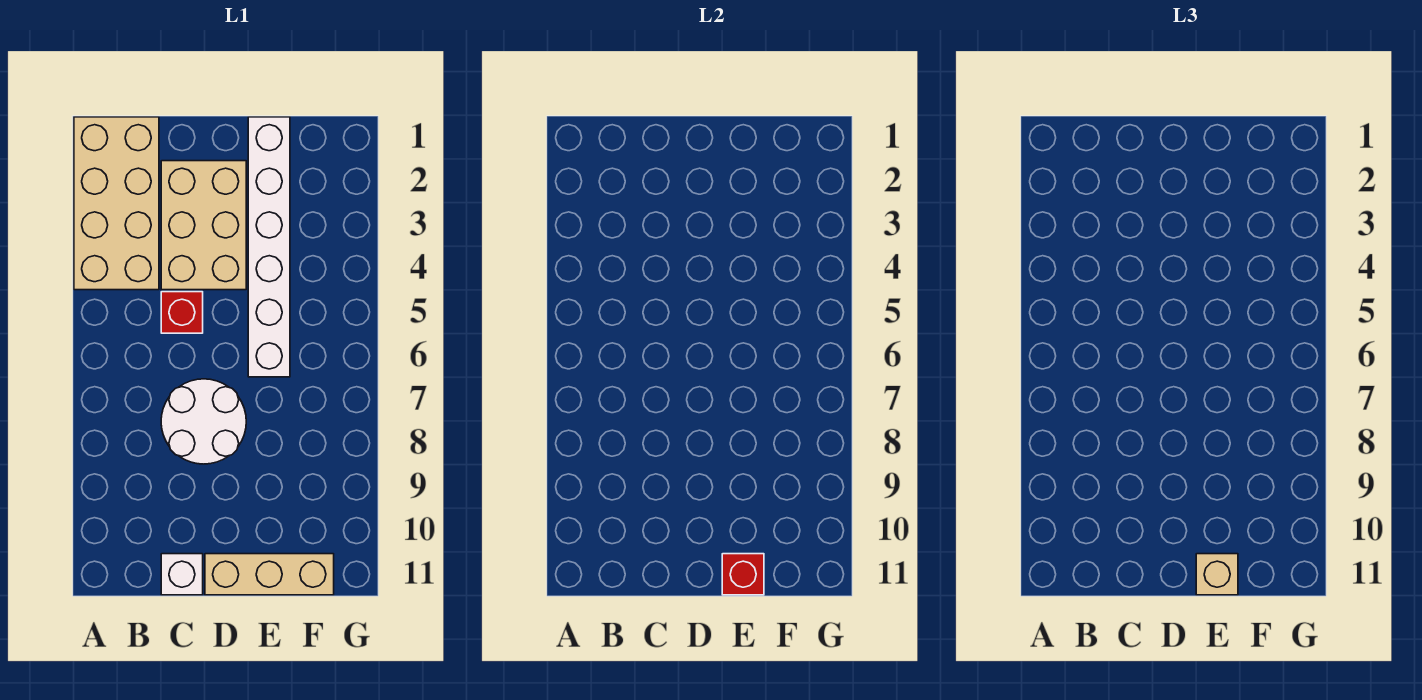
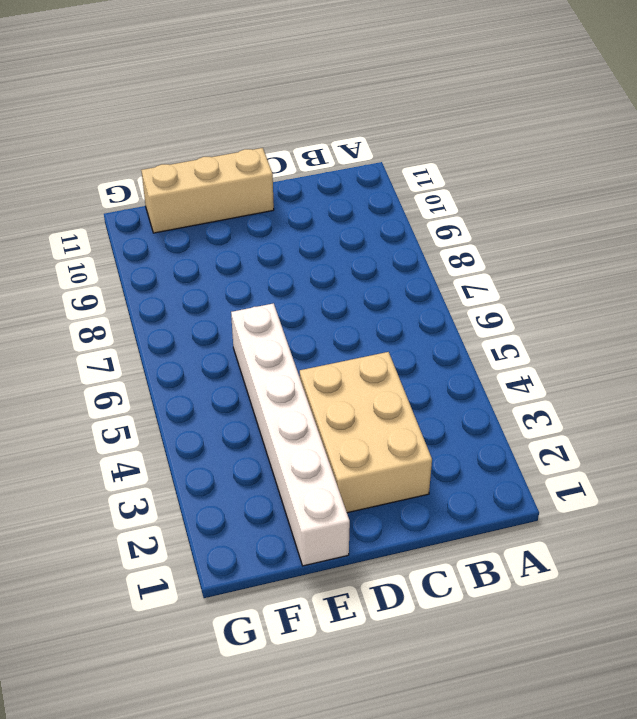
none -> tan brick A1:B4 level 1
none -> red brick C5 level 1

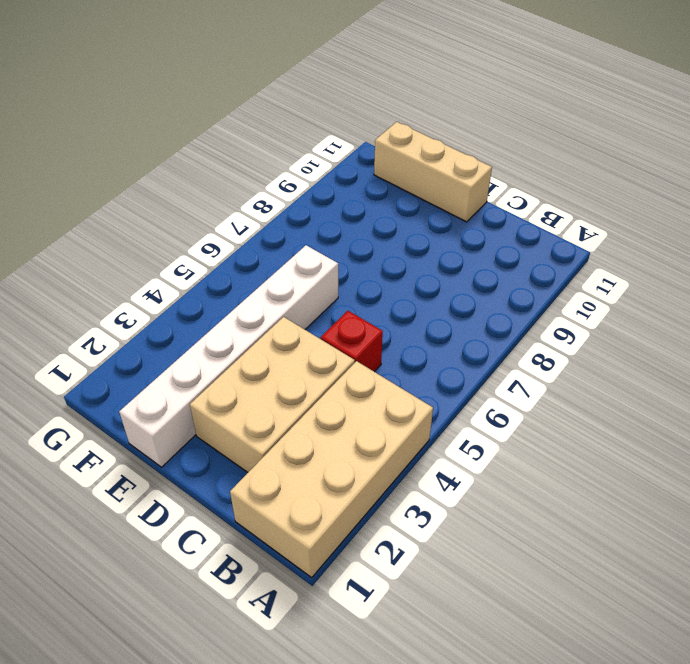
none -> white round brick C7:D8 level 1
none -> white brick C11 level 1

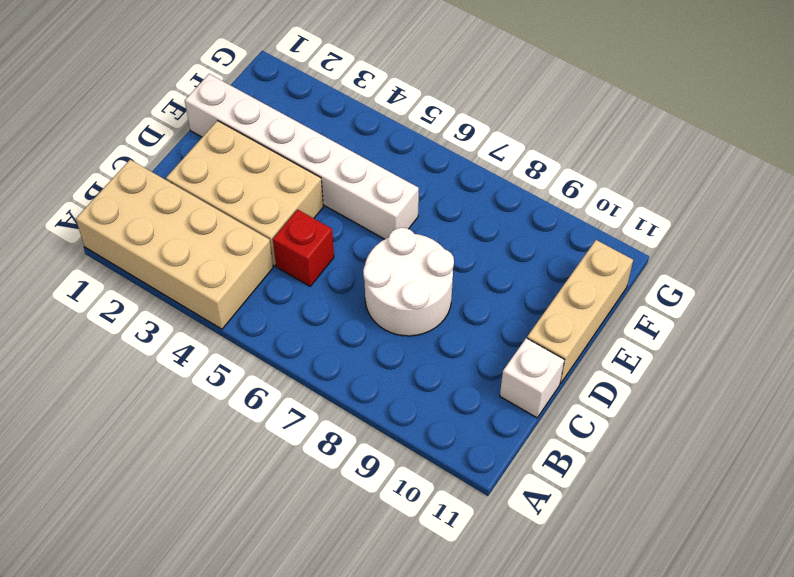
none -> red brick E11 level 2
none -> tan brick E11 level 3

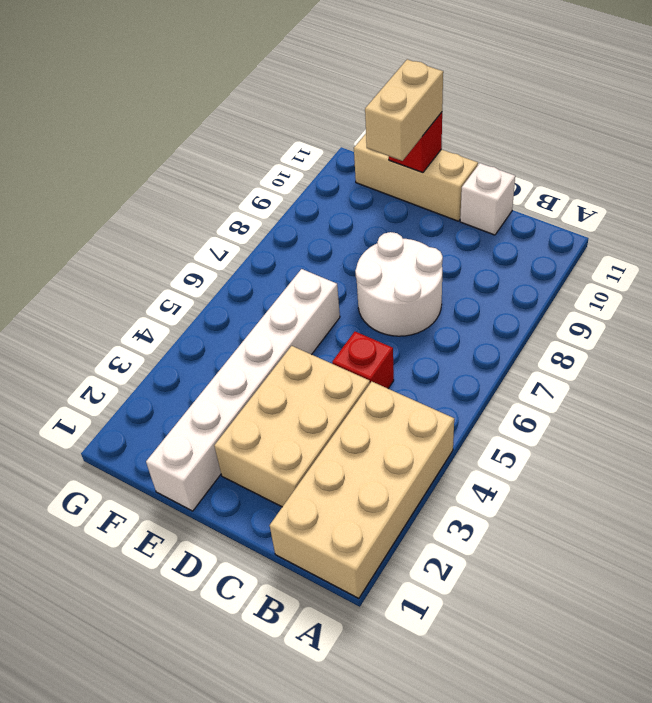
tan brick E10:E11 level 3 -> tan brick E11 level 3

